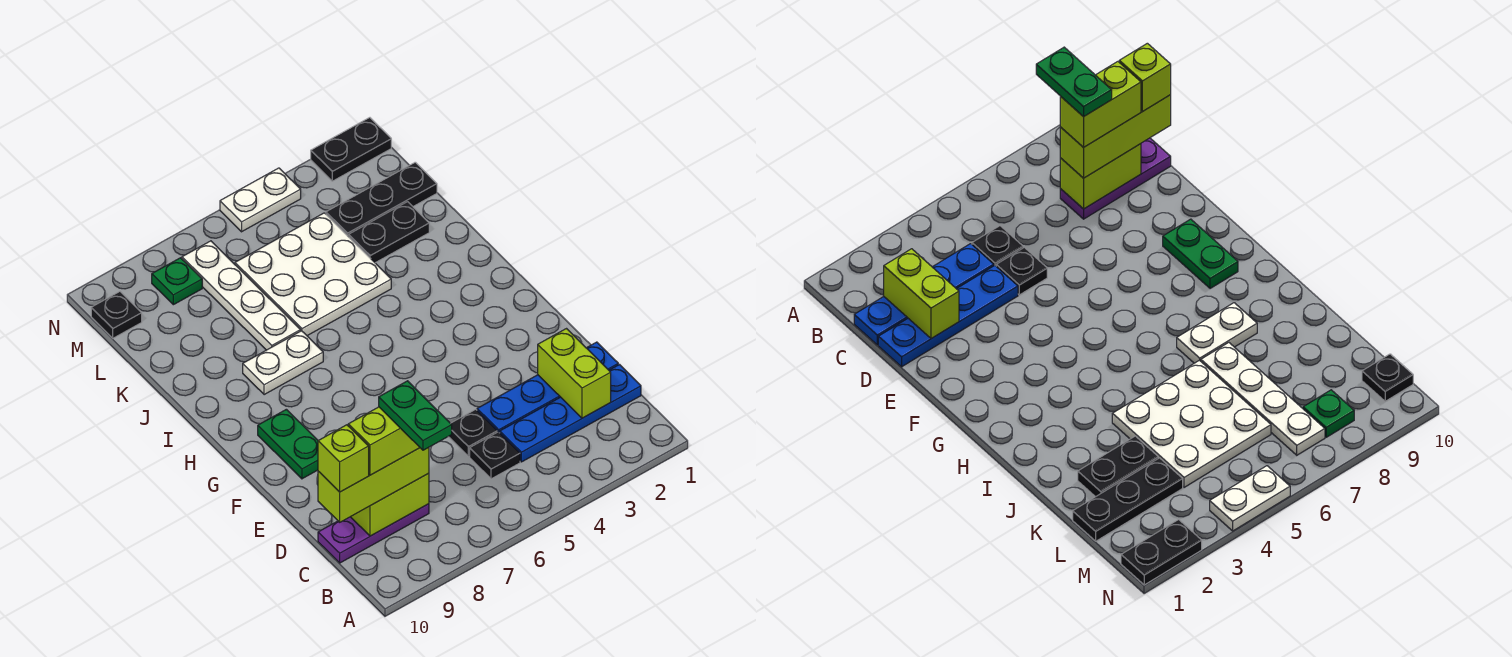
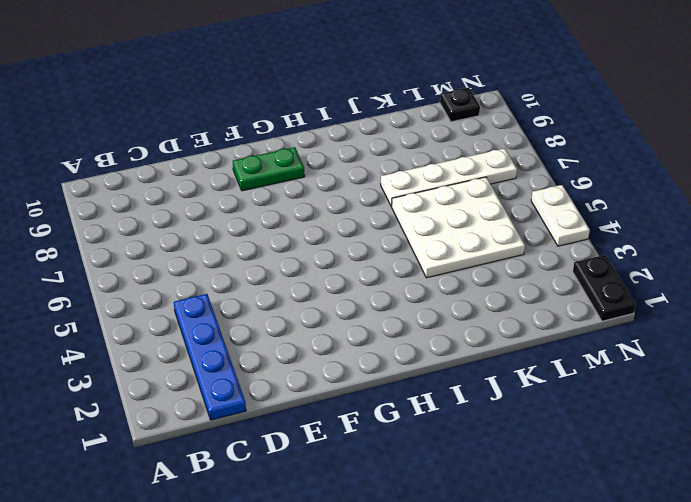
none -> black plate C5 level 1
none -> purple plate C8:C10 level 1
none -> blue plate D1:D4 level 1

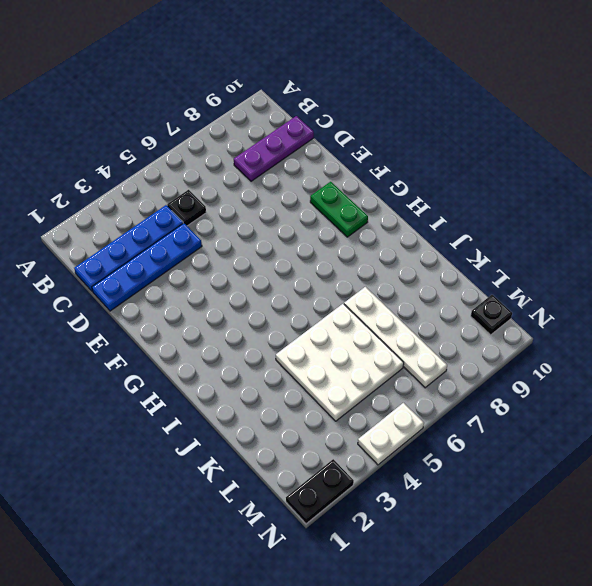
none -> black plate D5 level 1
none -> white plate I7:I8 level 1
none -> black plate K2:K3 level 1

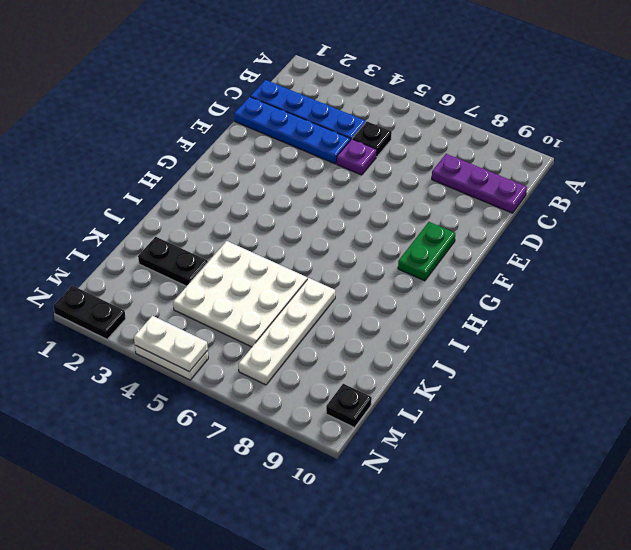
purple plate D5 level 1 -> black plate D5 level 1
white plate N4:N5 level 2 -> white plate I7:I8 level 1
none -> black plate L1:L3 level 1
none -> green plate M8 level 1
none -> lime brick C2:D2 level 2

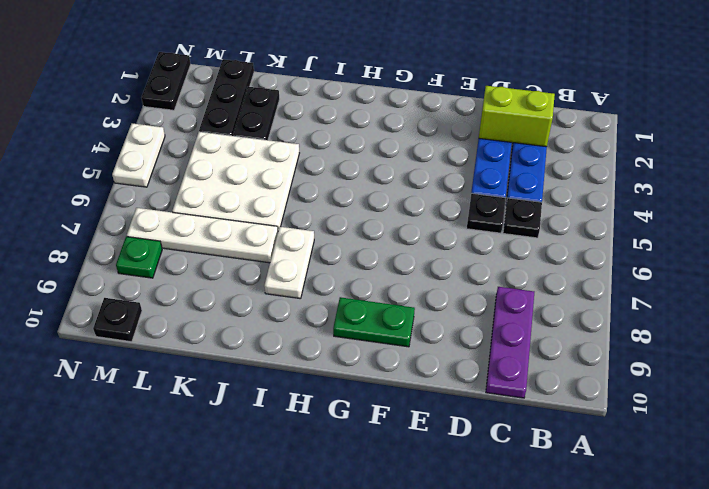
none -> lime brick C8:C9 level 2
none -> lime brick C8:C10 level 3
none -> lime brick C8:C9 level 4

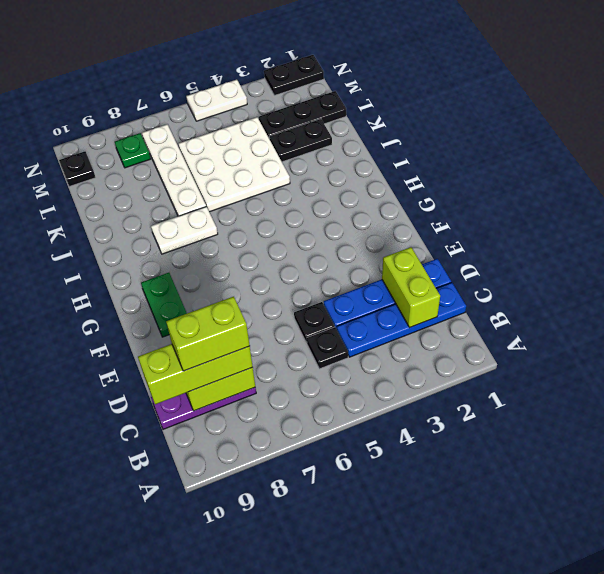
none -> lime brick C10 level 4
none -> green plate B8:C8 level 5

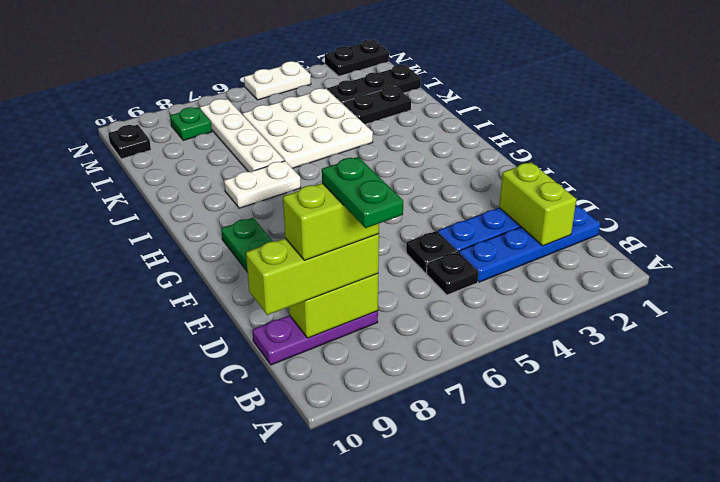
none -> lime brick C10 level 4

